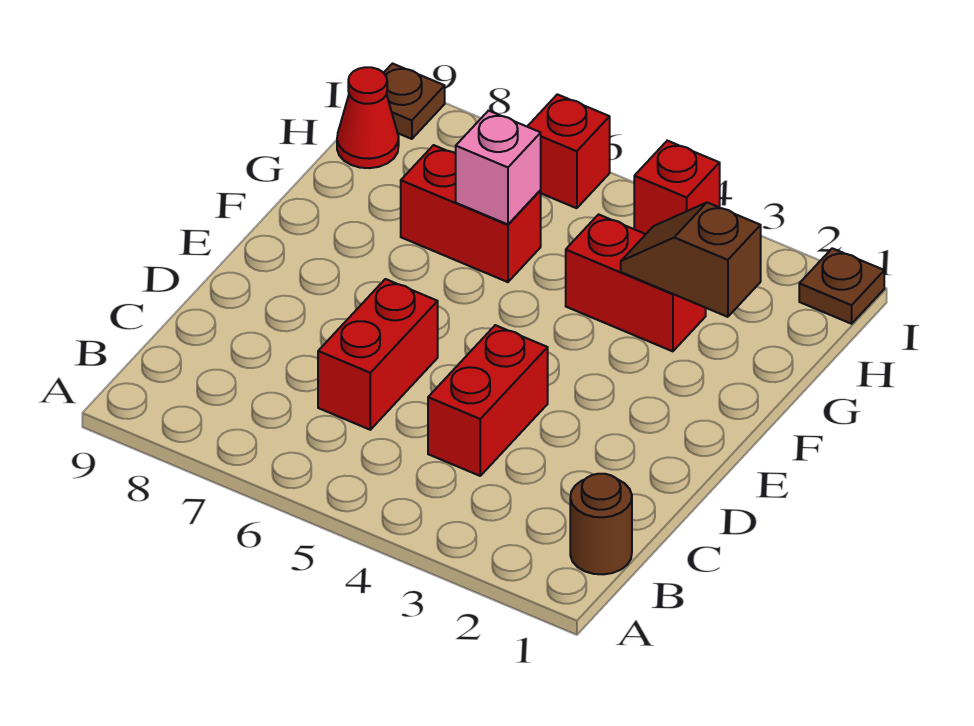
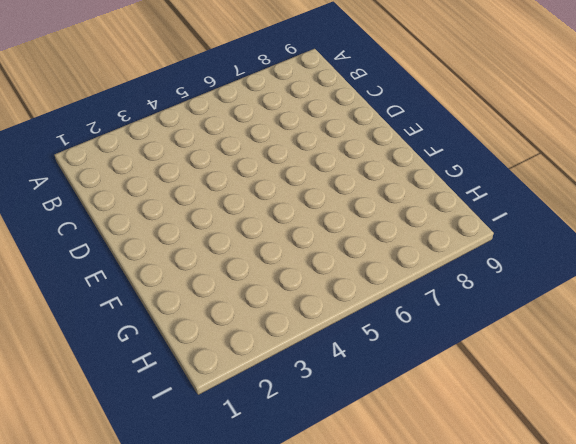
none -> brown round brick B1 level 1
none -> red brick C4:D4 level 1
none -> red brick C6:D6 level 1

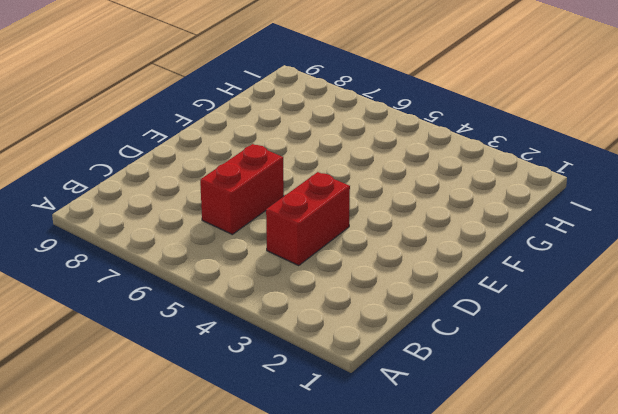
none -> brown round brick B1 level 1
none -> red brick G3:G4 level 1
none -> red brick G6:G7 level 1

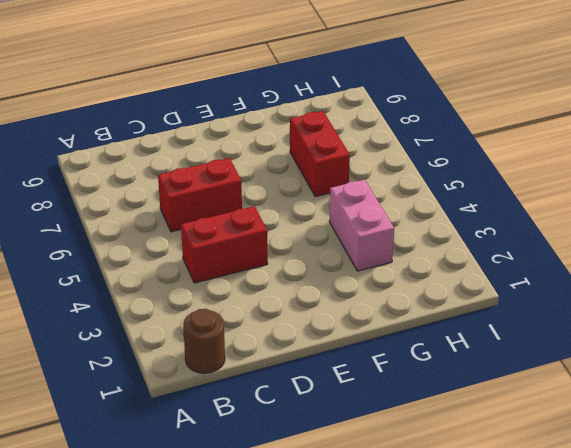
pink brick G3:G4 level 1 -> red brick G3:G4 level 1
none -> red cone H9 level 1
none -> brown plate I1 level 1
none -> red brick I4 level 1

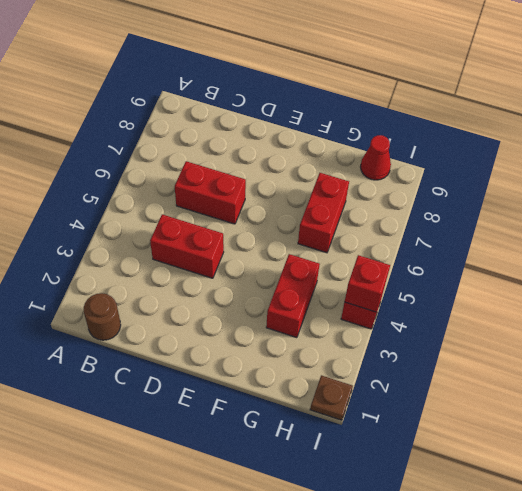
red brick I4 level 2 -> red brick I6 level 1
none -> brown plate I9 level 1
none -> brown slope G2:G3 level 2 top 2
none -> pink brick G6 level 2

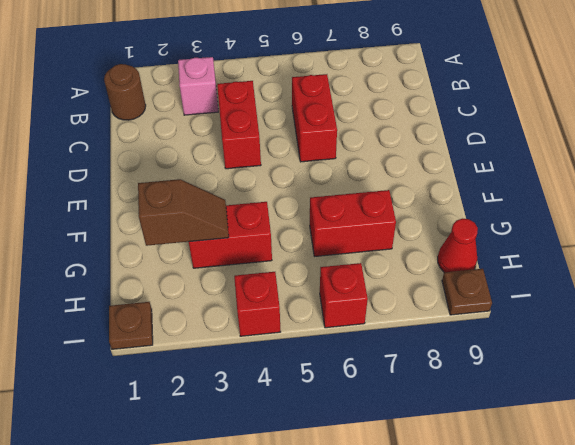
pink brick B3 level 1 -> pink brick G6 level 2

